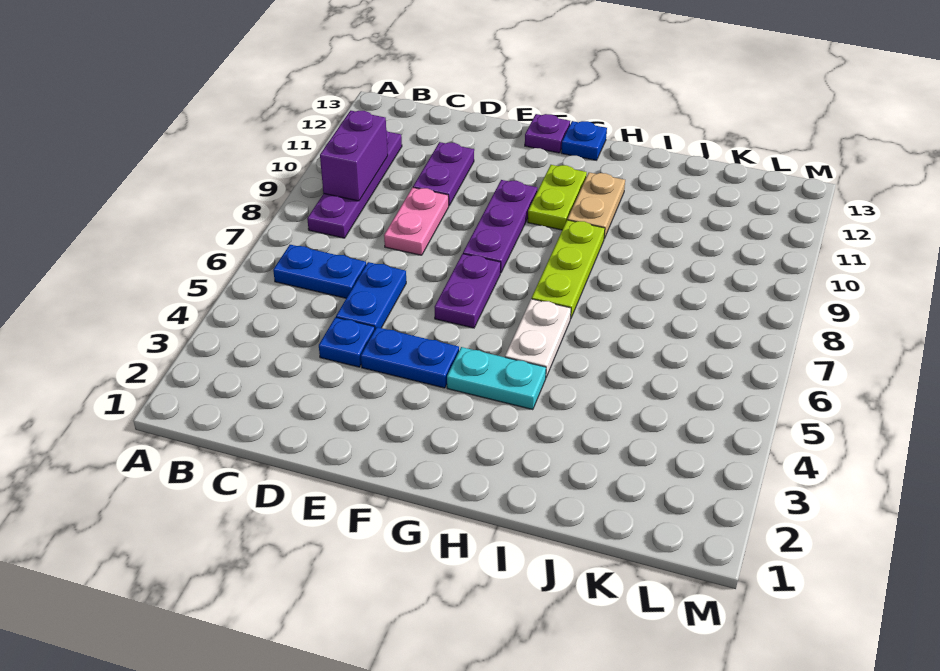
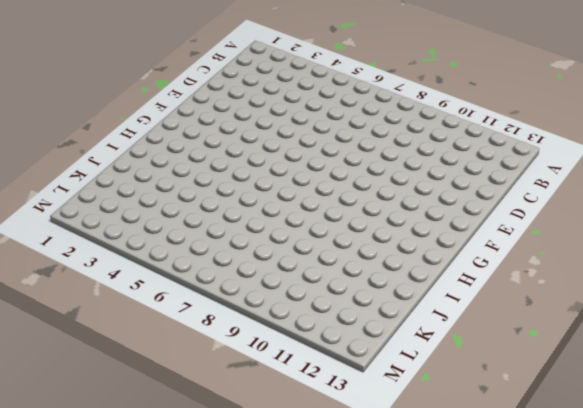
none -> blue plate B6:C6 level 1
none -> purple plate B8:B11 level 1
none -> blue plate D4 level 1

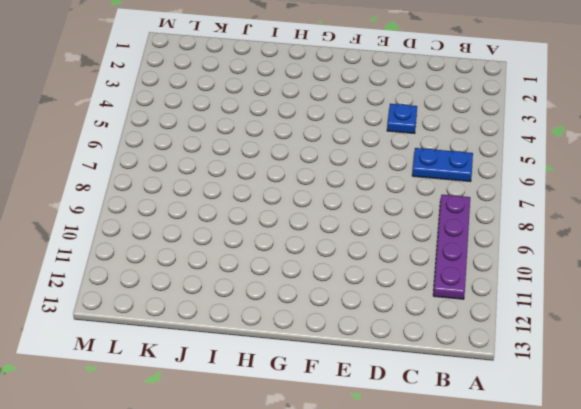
none -> blue plate D5:D6 level 1
none -> pink plate D8:D9 level 1
none -> purple plate D10:D11 level 1

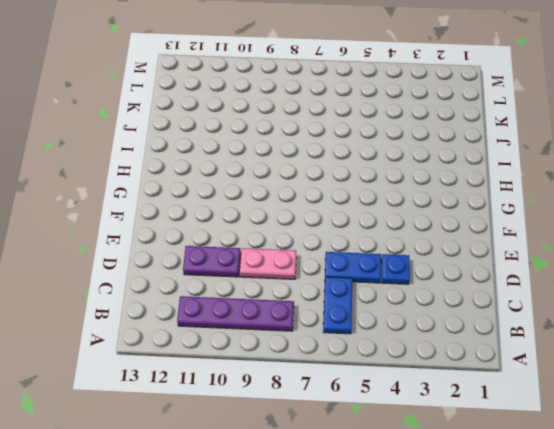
none -> blue plate E4:F4 level 1
none -> purple plate F6:F7 level 1
none -> purple plate F8:F10 level 1

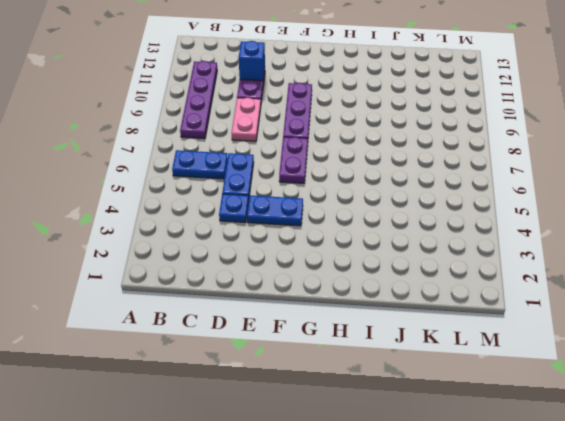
blue brick D11 level 2 -> none
none -> purple plate F13 level 1
none -> cyan plate G4:H4 level 1
none -> lime plate G10:G11 level 1

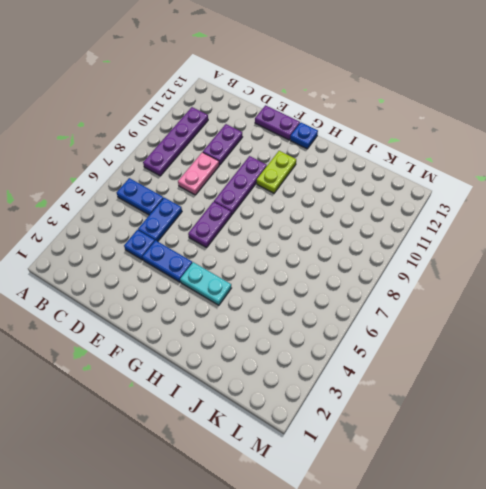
purple plate E13:F13 level 1 -> purple plate F13 level 1
none -> white plate H5:H6 level 1
none -> lime plate H7:H9 level 1
none -> tan plate H10:H11 level 1

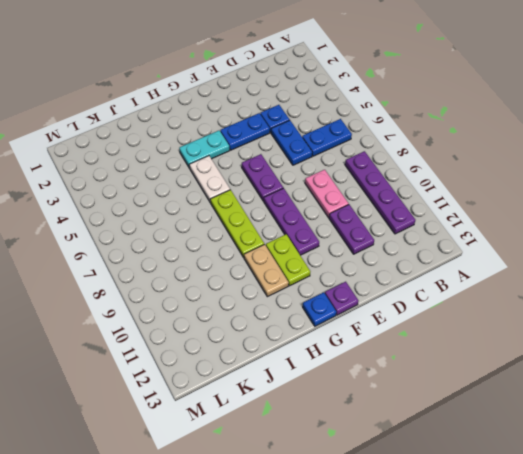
none -> purple brick B9:B10 level 2

